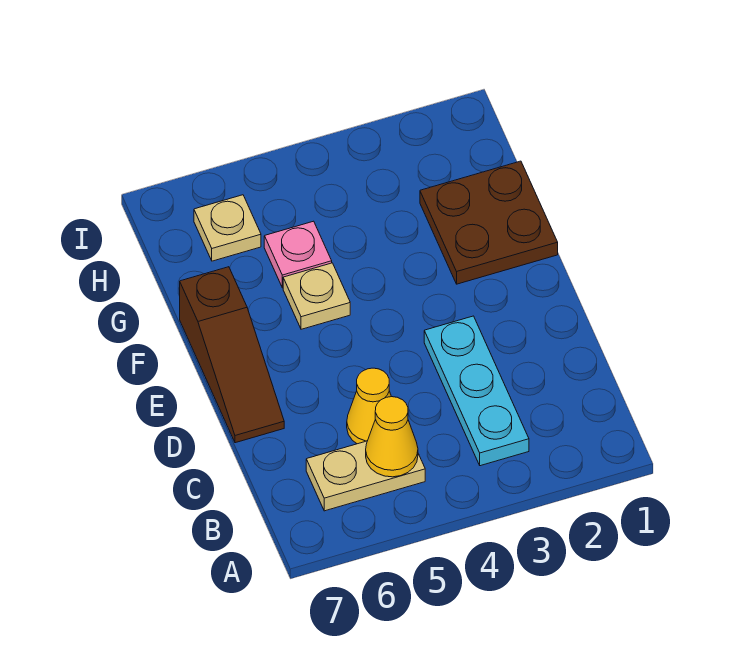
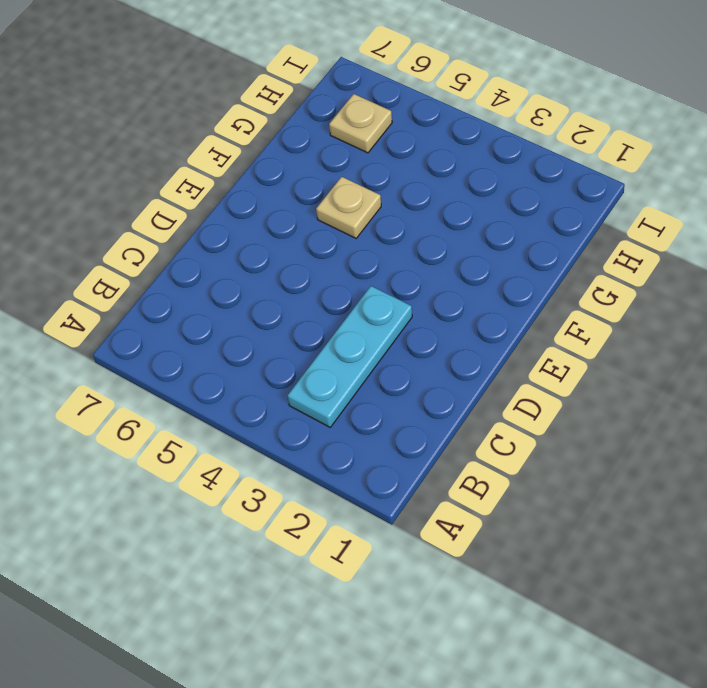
none -> tan plate B5:B6 level 1
none -> yellow cone C5 level 1

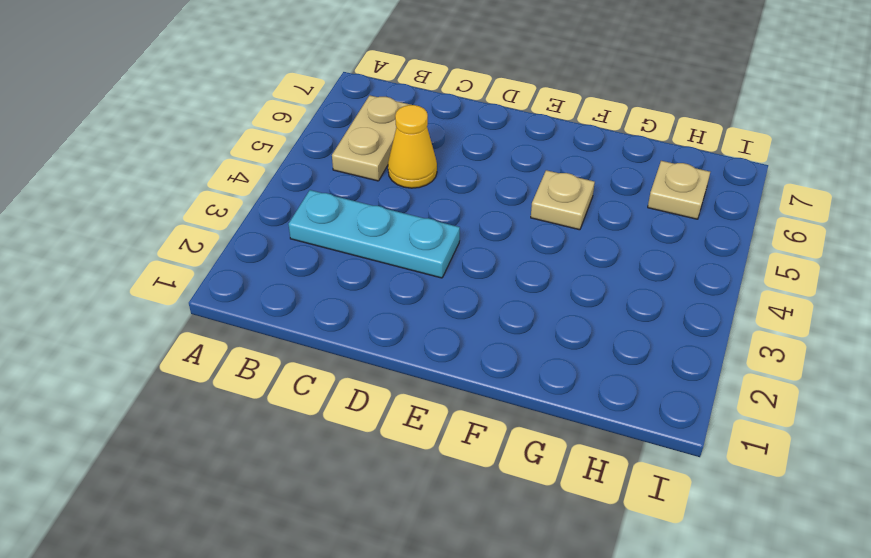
none -> brown slope D7:F7 level 1 top F
none -> brown plate F1:G2 level 1

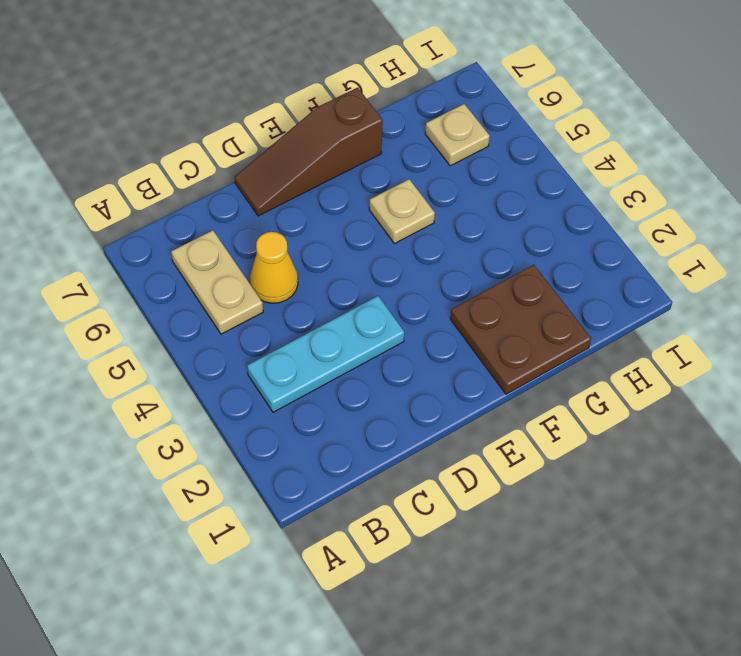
none -> pink plate G5 level 1
none -> yellow cone B5 level 2

